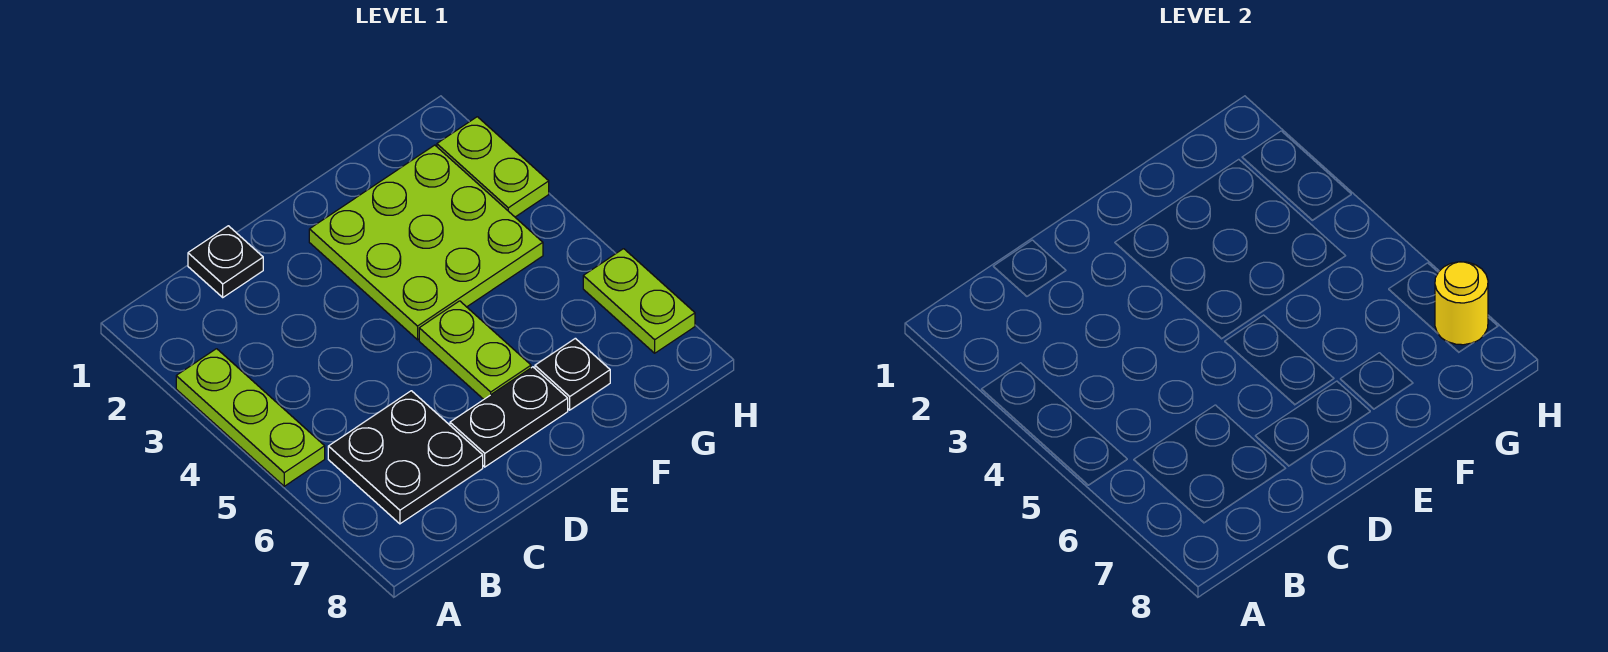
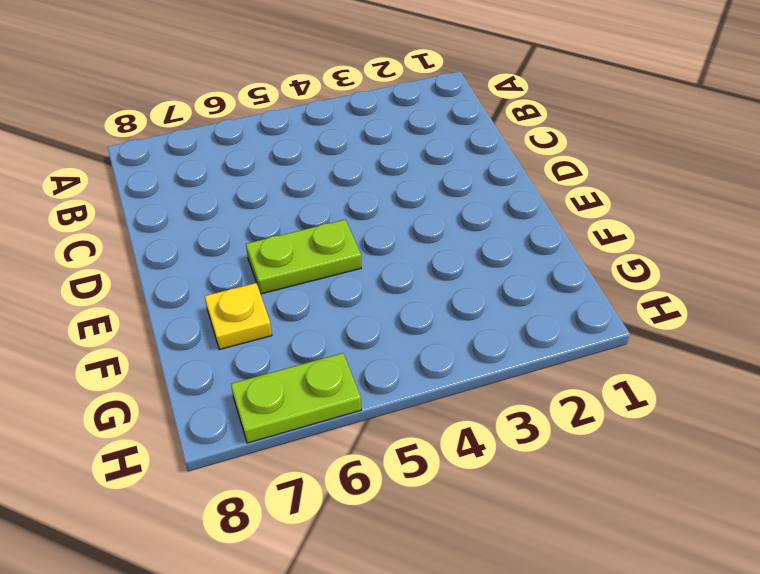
yellow plate F7 level 1 -> black plate F7 level 1
none -> lime plate A3:A5 level 1
none -> black plate B6:C7 level 1

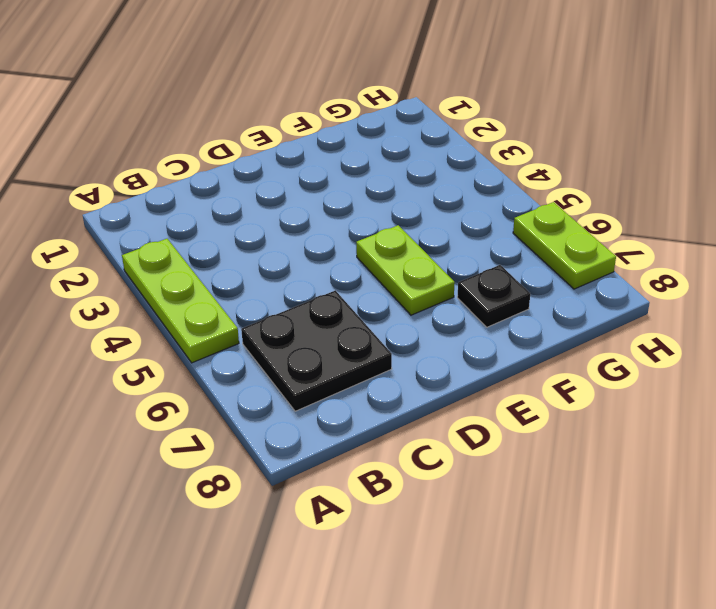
none -> black plate C1 level 1
none -> black plate D7:E7 level 1

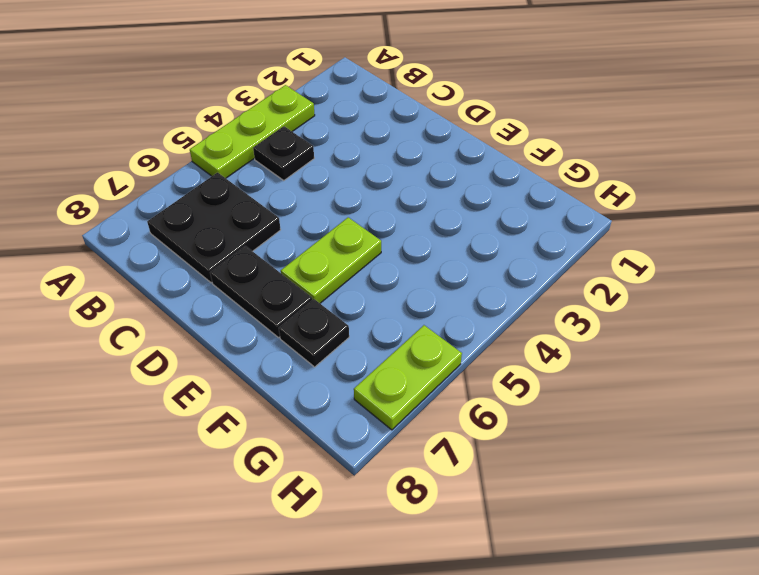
black plate B4 level 1 -> black plate C1 level 1
none -> lime plate E2:G4 level 1
none -> lime plate H2:H3 level 1

